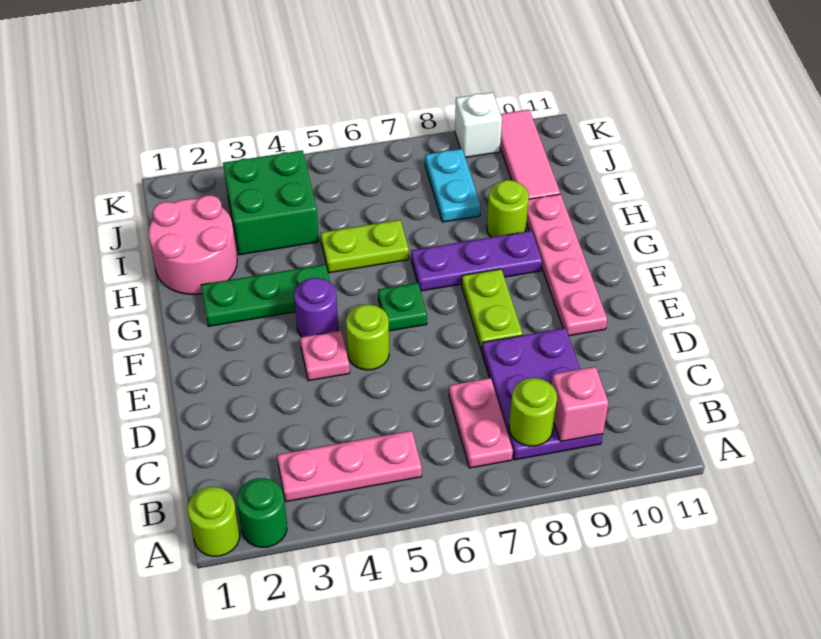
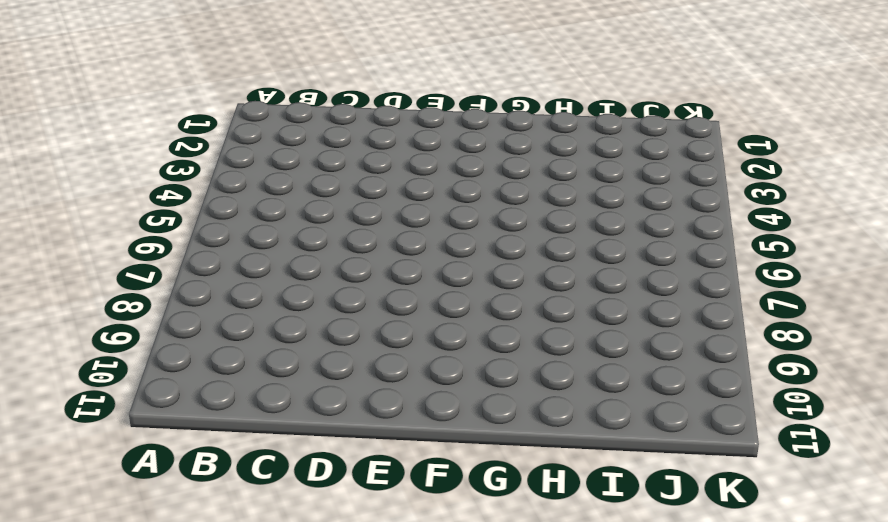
none -> lime round brick A1 level 1
none -> green round brick A2 level 1
none -> pink plate B3:B5 level 1

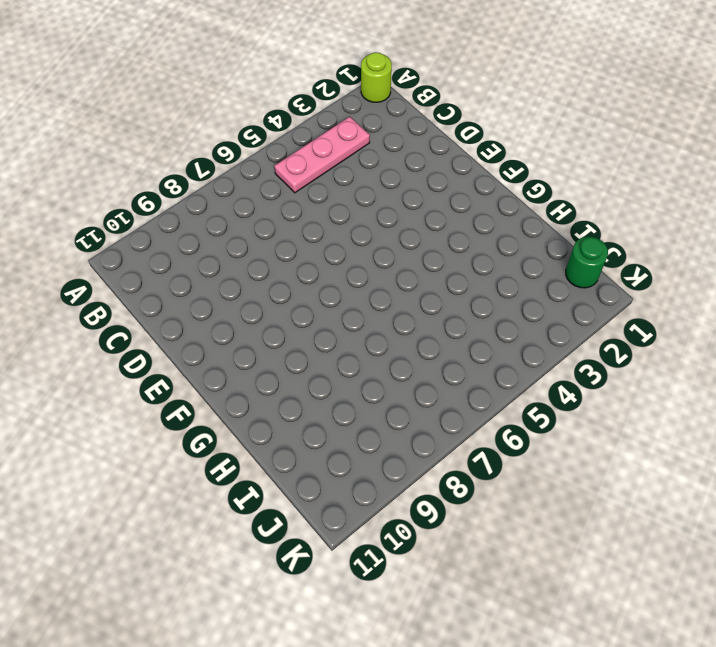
green round brick J1 level 1 -> green round brick A2 level 1
none -> pink plate B7:C7 level 1
none -> purple plate B8:D9 level 1
none -> pink plate E4 level 1

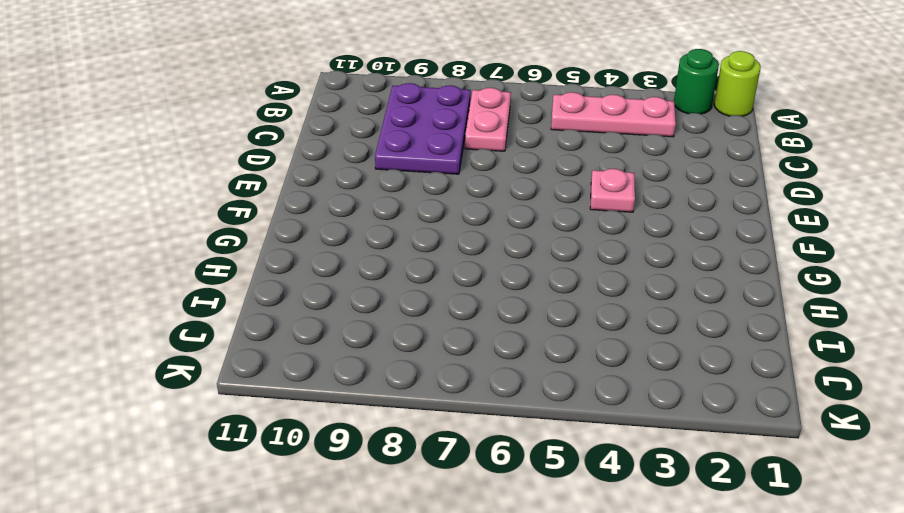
none -> lime round brick E5 level 1
none -> lime plate E8:F8 level 1
none -> pink plate E10:H10 level 1

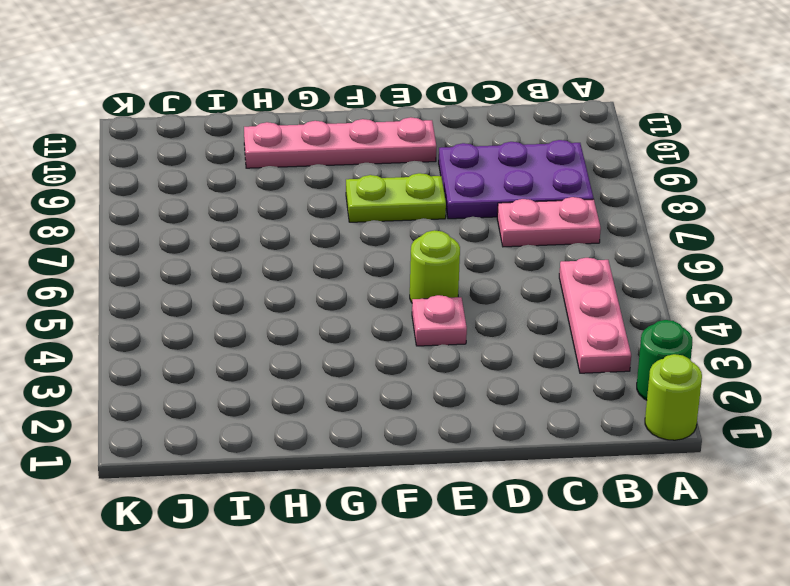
none -> purple round brick F4 level 1
none -> green plate F6 level 1
none -> green plate G2:G4 level 1

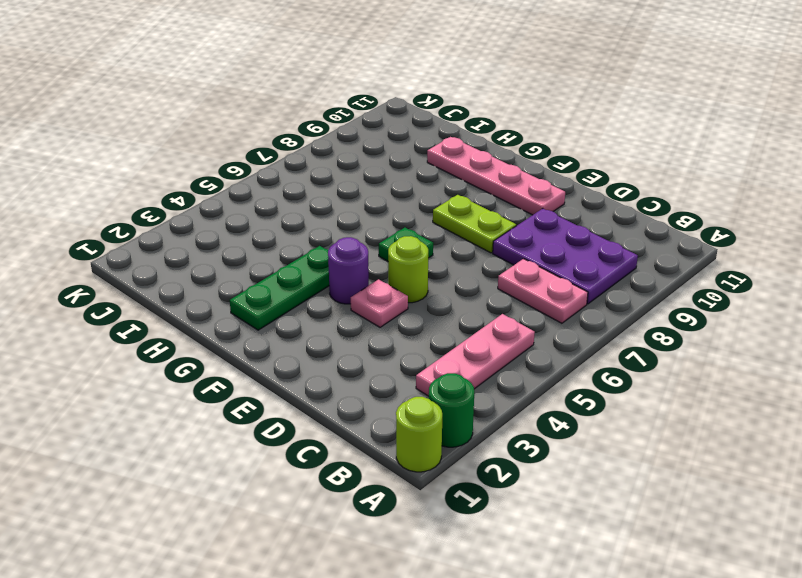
none -> purple plate G7:G9 level 1
none -> pink round brick H1:I2 level 1
none -> lime plate H5:H6 level 1

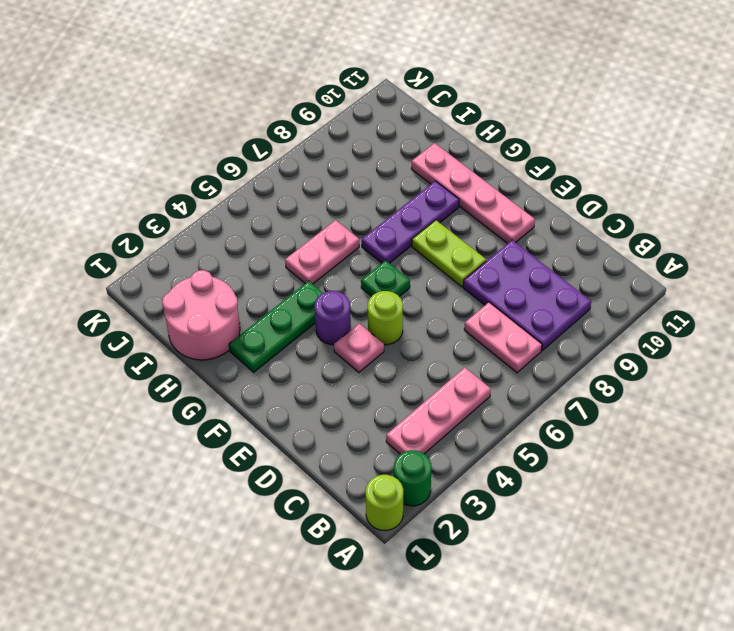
pink plate H5:H6 level 1 -> lime plate H5:H6 level 1
none -> lime round brick H9 level 1
none -> green brick I3:J4 level 1
none -> cyan plate I8:J8 level 1

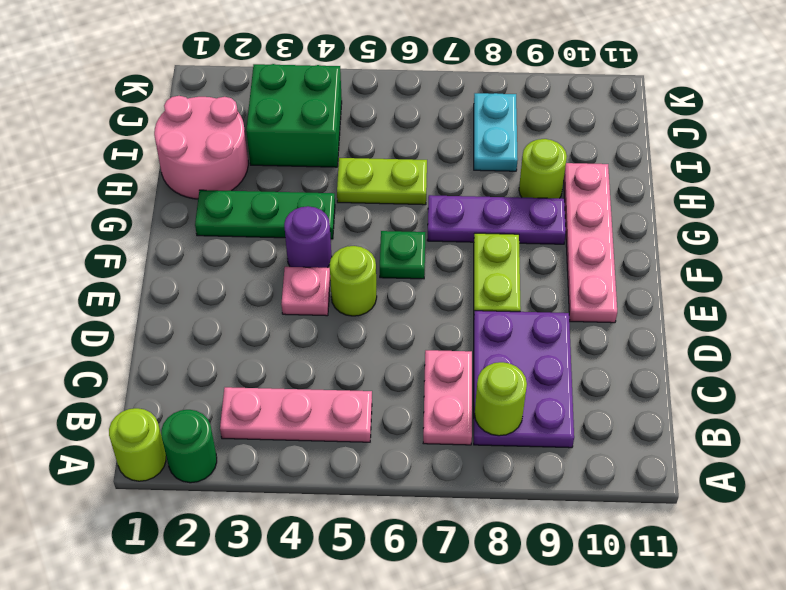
none -> pink tile I10:K10 level 1
none -> white brick K9 level 1
none -> pink brick B9 level 2

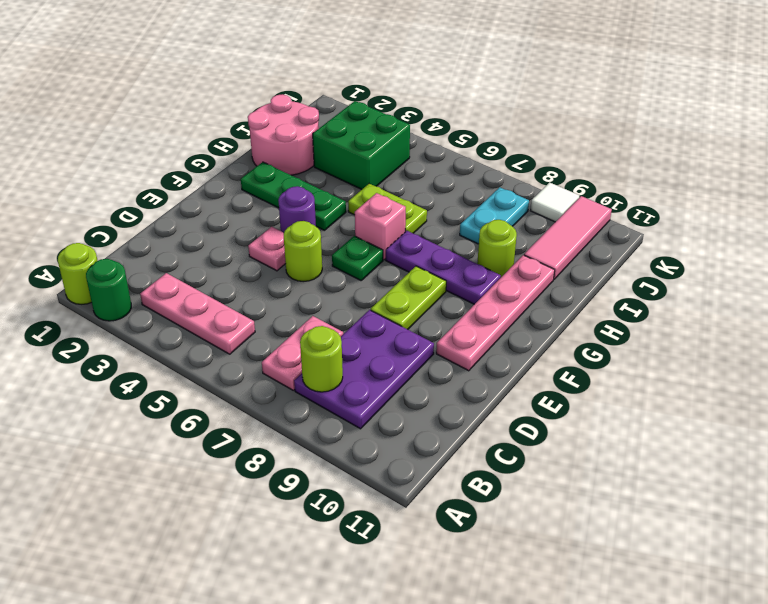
pink brick G6 level 1 -> pink brick B9 level 2
white tile K9 level 1 -> white brick K9 level 1

